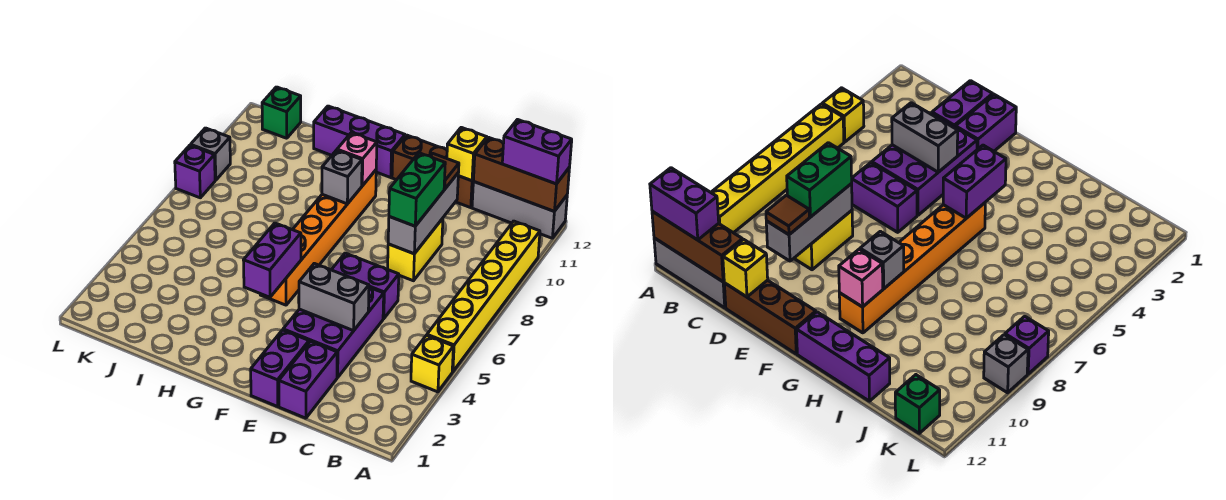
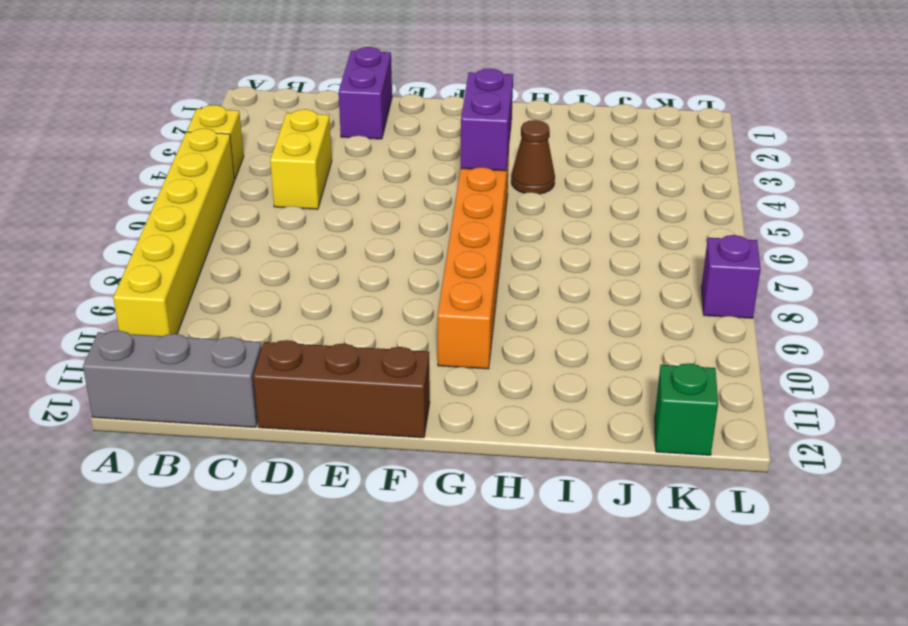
yellow brick C4:C5 level 1 -> yellow brick D8:D9 level 1
brown cone H4 level 1 -> none
none -> purple brick D3:E5 level 1
none -> purple brick D6:E6 level 1
none -> purple brick E1:E2 level 1

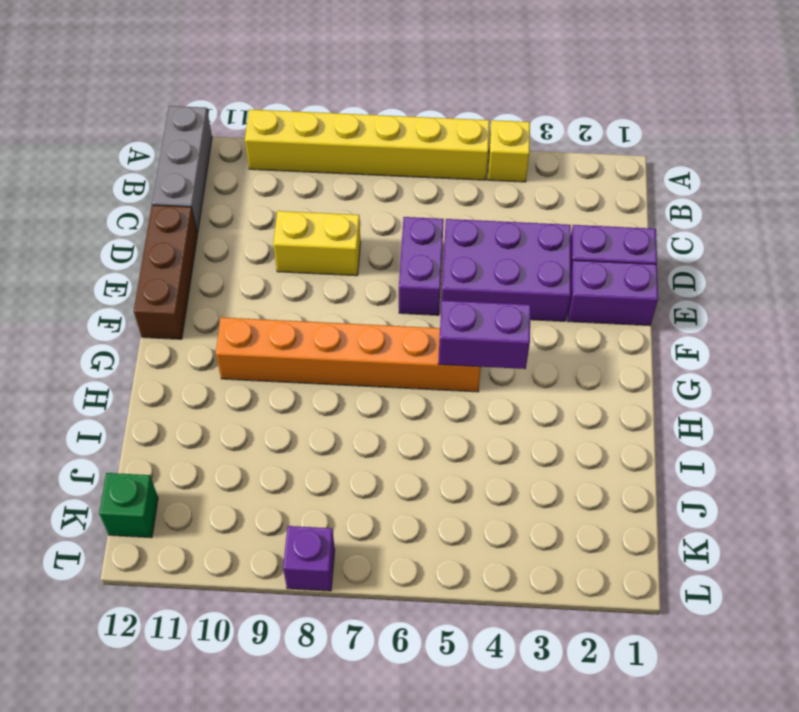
none -> purple brick G12:I12 level 1
none -> grey brick L9 level 1
none -> brown brick A12:C12 level 2

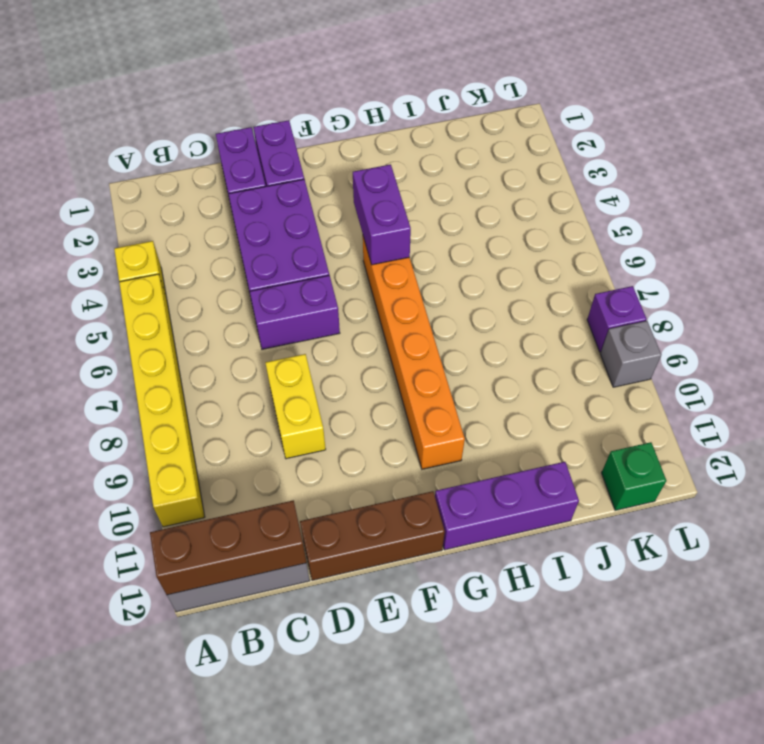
none -> grey brick D4:E4 level 2
none -> grey brick D8:D10 level 2
none -> yellow brick D12 level 2

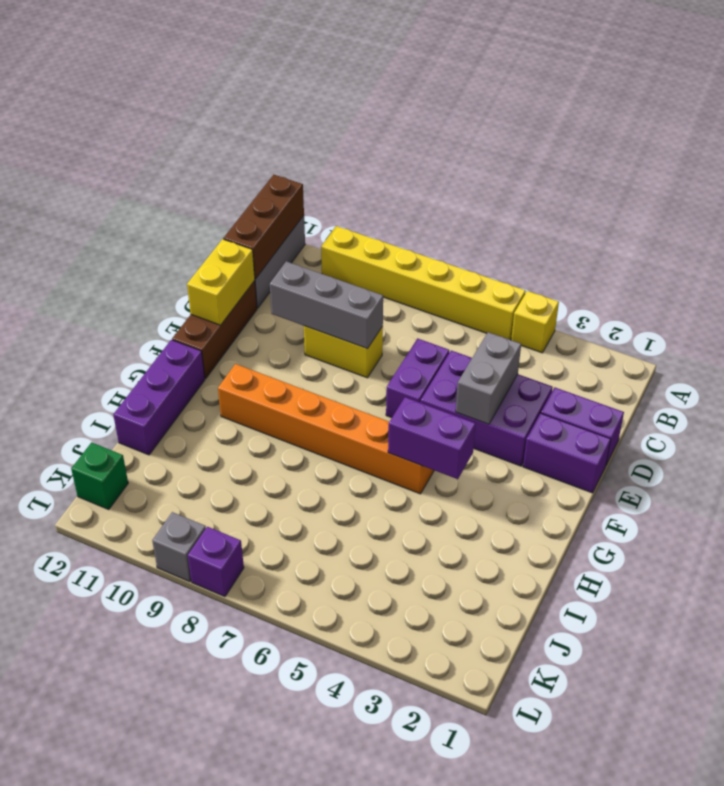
yellow brick D12:E12 level 2 -> yellow brick D12 level 2
none -> grey brick G9 level 2
none -> pink brick G10 level 2
none -> purple brick A12:B12 level 3

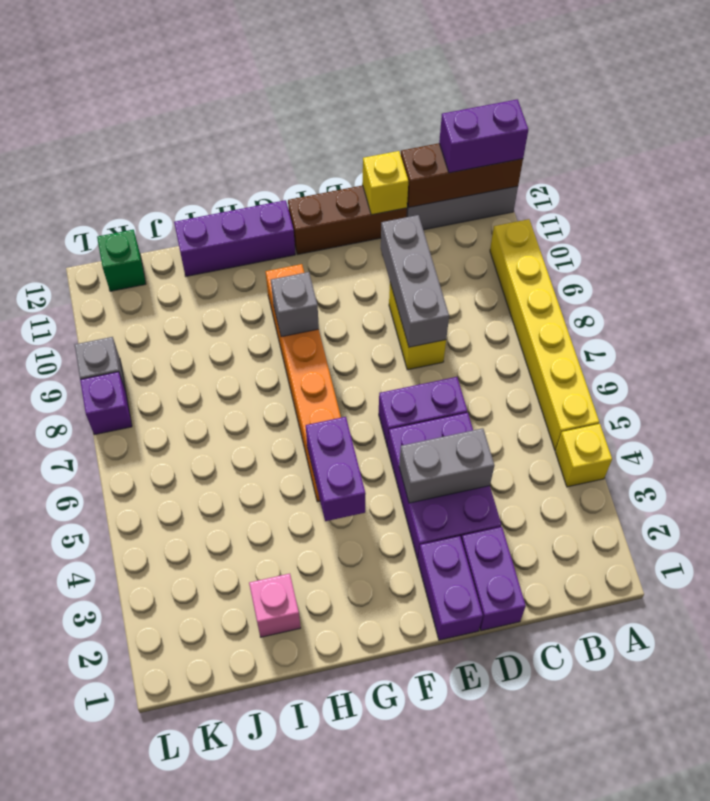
pink brick I2 level 1 -> pink brick G10 level 2
none -> green brick D8:D9 level 3
none -> brown tile D10 level 3

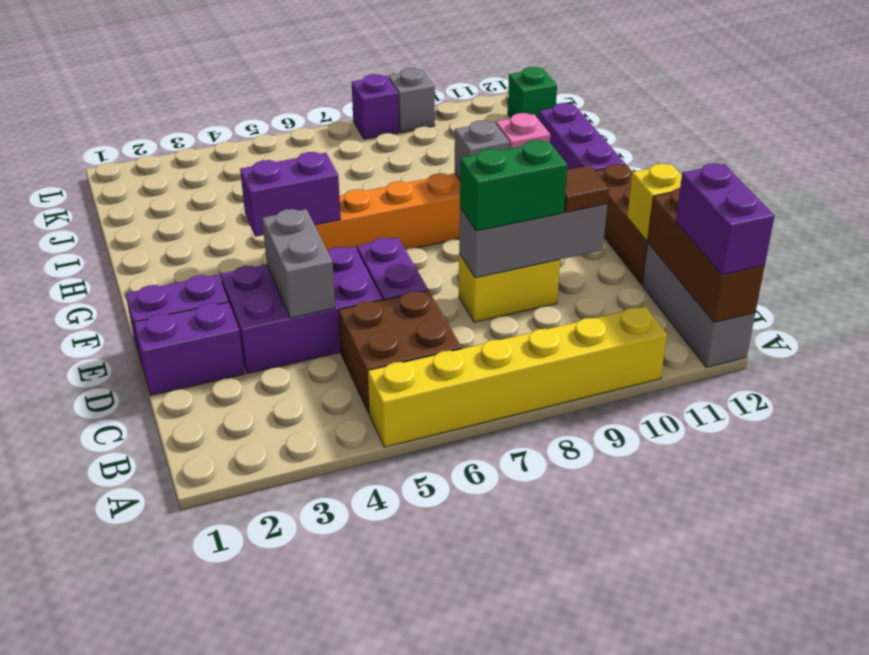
brown brick B5:C6 level 1 -> none
none -> yellow brick A4 level 1

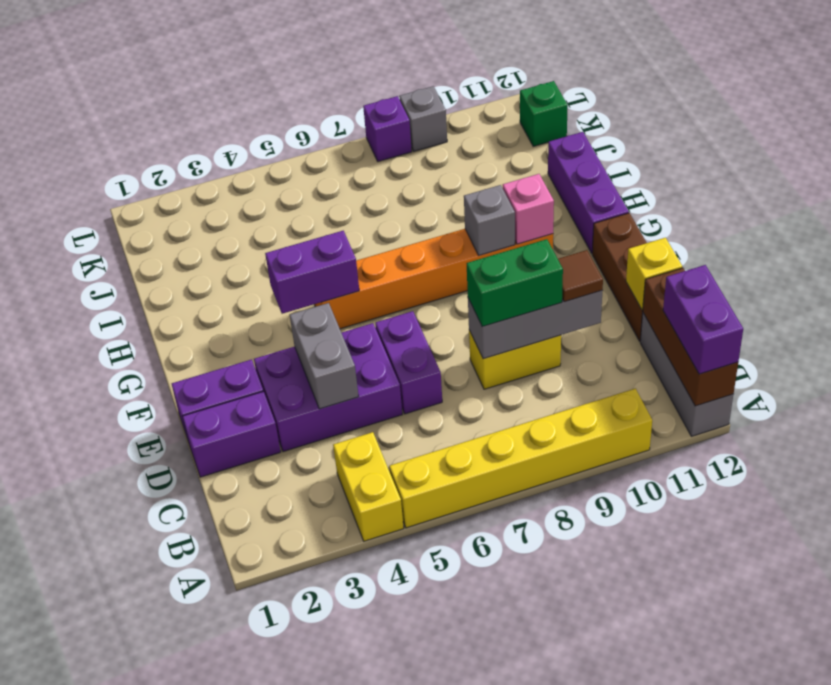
yellow brick A4:B4 level 1 -> yellow brick A4 level 1

